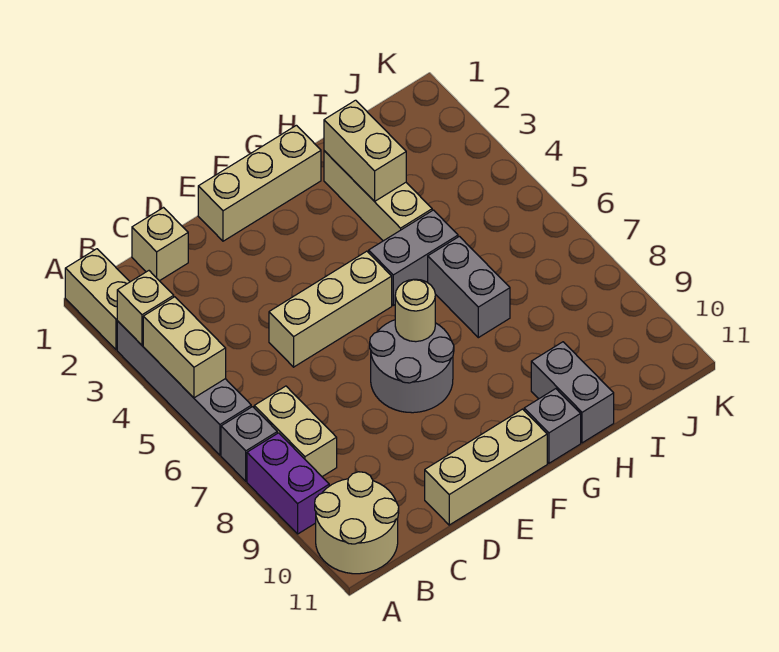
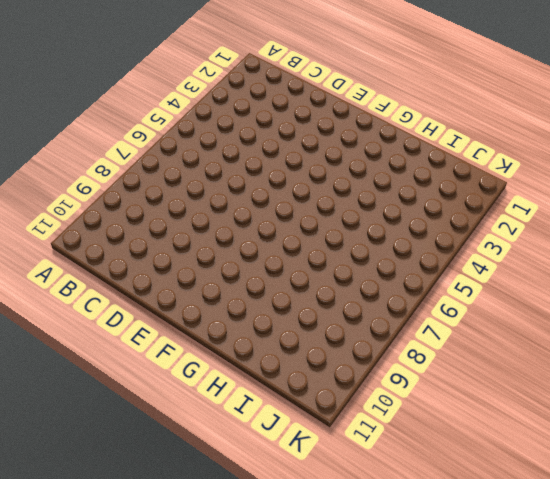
none -> tan brick A1:A2 level 1
none -> grey brick A3:A6 level 1
none -> grey brick A7 level 1

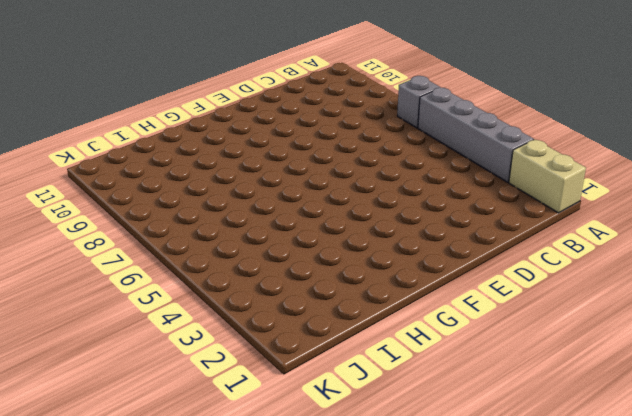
none -> purple brick A8:A9 level 1
none -> tan round brick A10:B11 level 1
none -> tan brick B7:B8 level 1

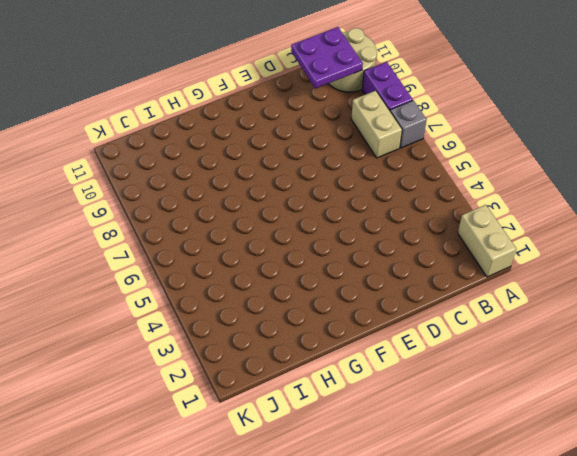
purple plate B10:C11 level 2 -> none
none -> grey brick A3:A6 level 1
none -> tan brick C1 level 1
none -> tan brick D5:F5 level 1

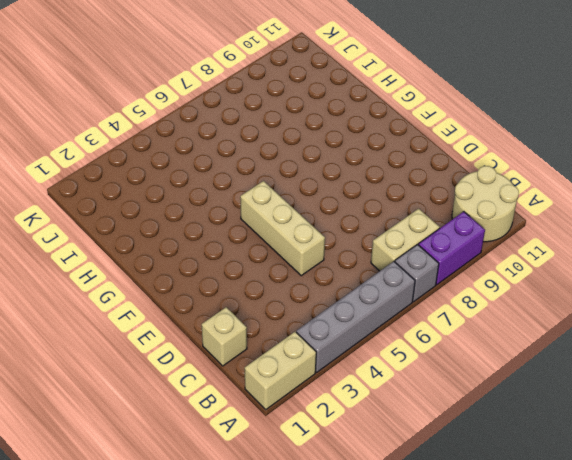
none -> tan brick D11:F11 level 1
none -> tan brick E1:G1 level 1
none -> grey round brick E7:F8 level 1

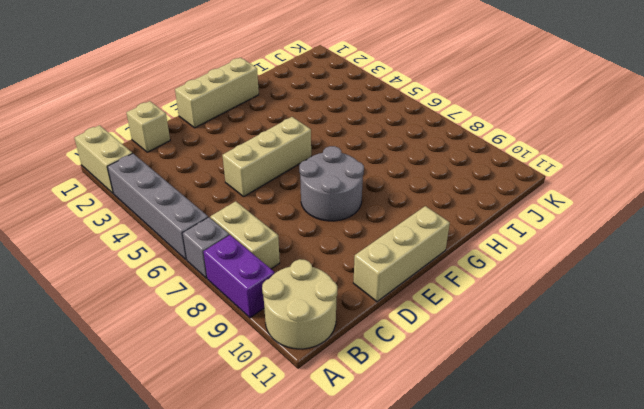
none -> grey brick G5:H5 level 1
none -> grey brick G11 level 1
none -> tan brick H2:H4 level 1

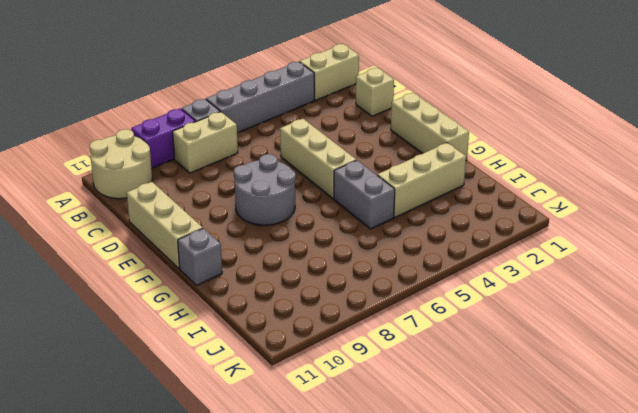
none -> grey brick H6:H7 level 1
none -> grey brick H10:H11 level 1
none -> tan brick A3 level 2

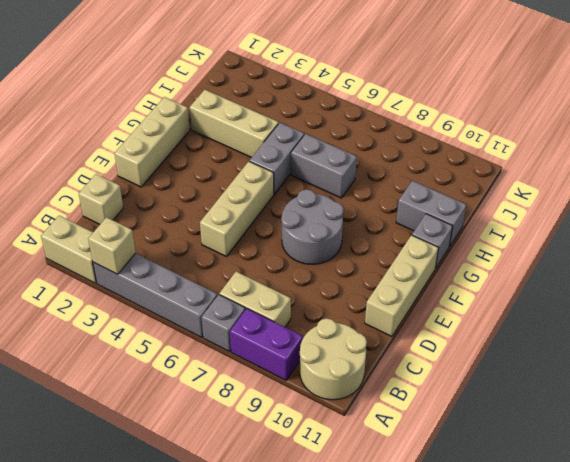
none -> tan brick A4:A5 level 2
none -> tan round brick F7 level 2
none -> tan brick H2:H3 level 2

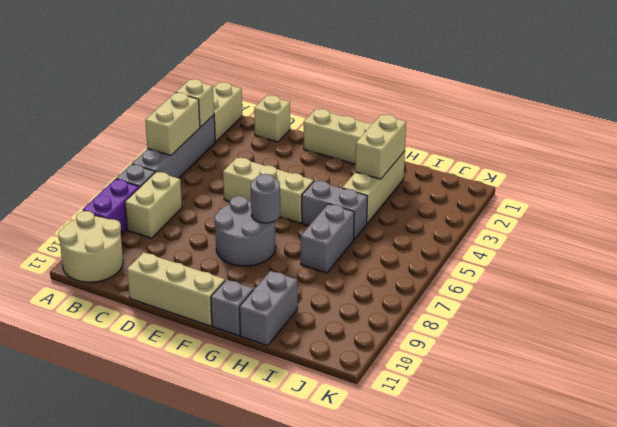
grey round brick F7 level 2 -> tan round brick F7 level 2

